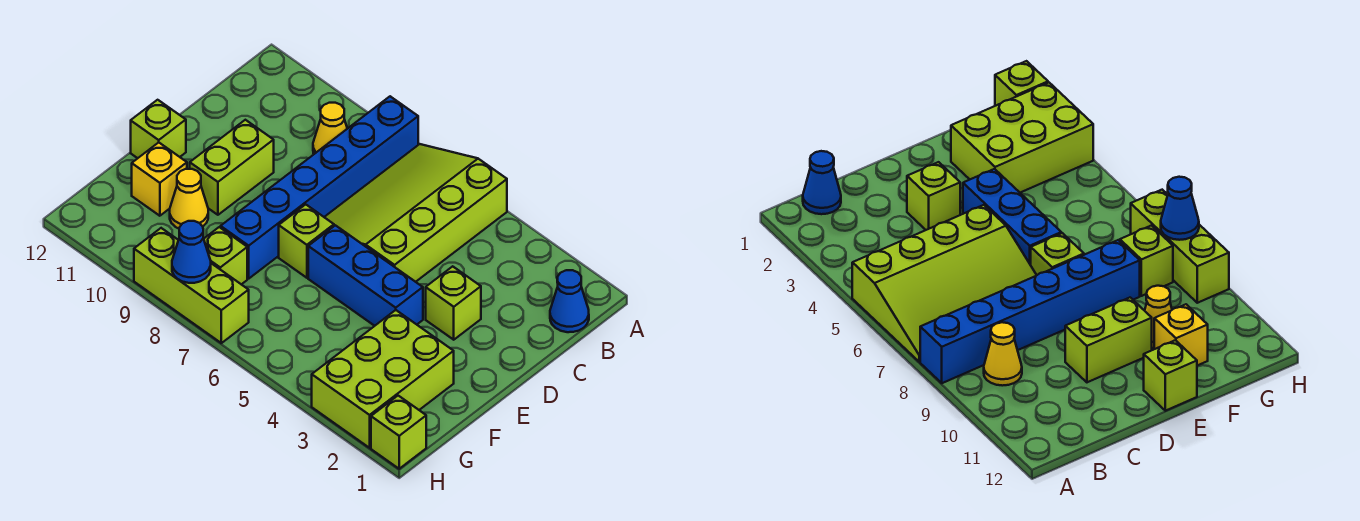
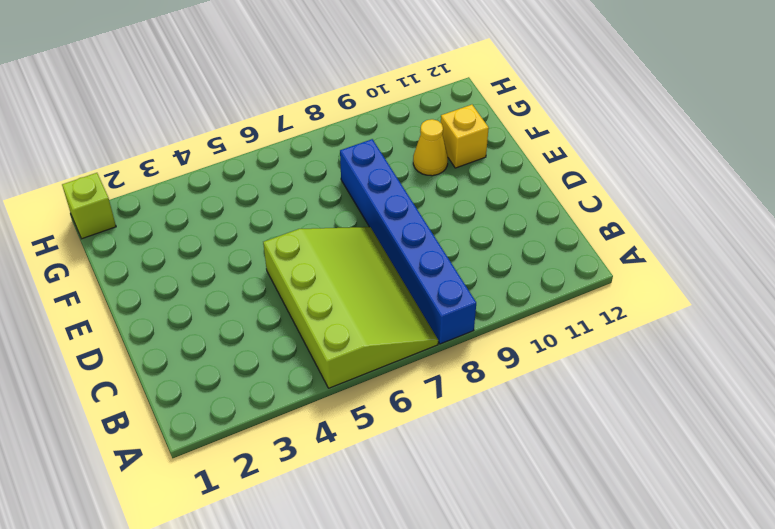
none -> blue cone B1 level 1
none -> yellow cone B9 level 1
none -> lime brick D3 level 1

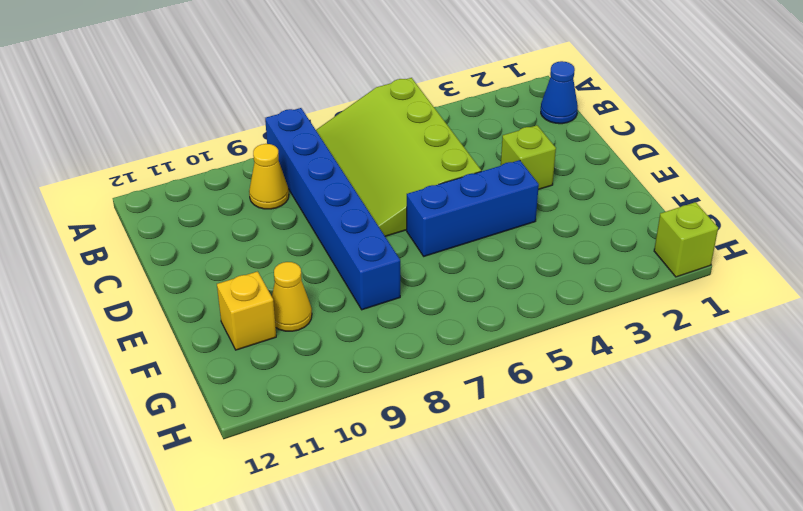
none -> lime brick D10:E10 level 1
none -> lime brick E7 level 1
none -> lime brick E12 level 1

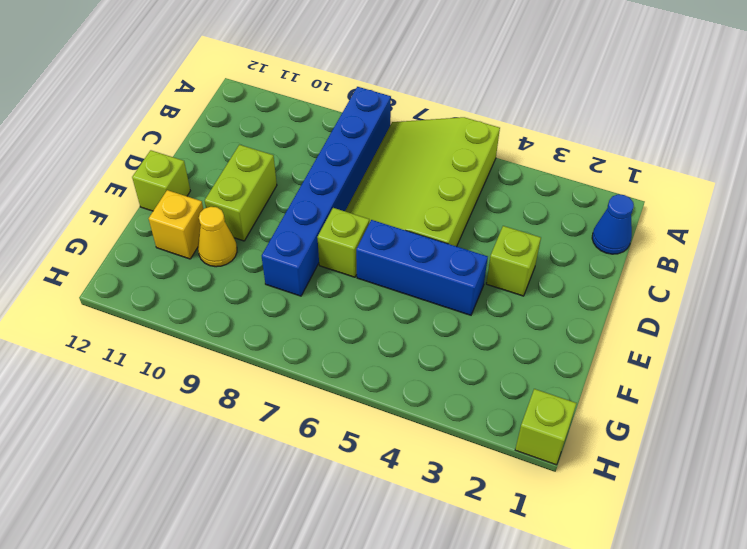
none -> yellow cone B9 level 1
none -> lime brick F2:H3 level 1
none -> lime brick G8 level 1

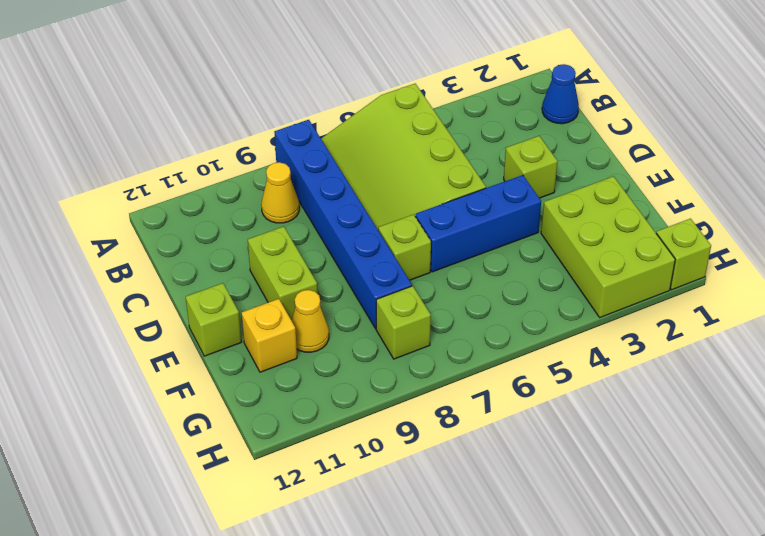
none -> lime brick H7:H9 level 1
none -> blue cone H8 level 2

